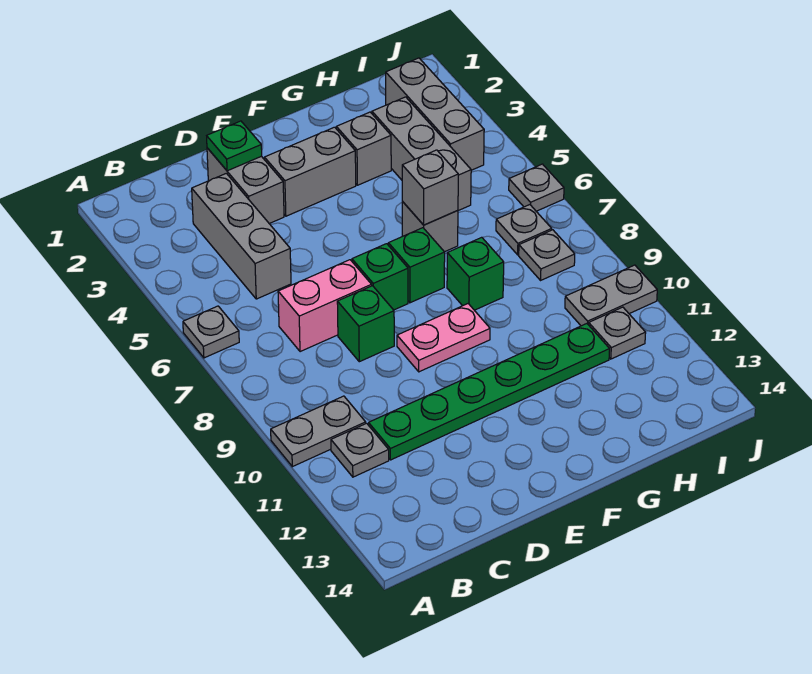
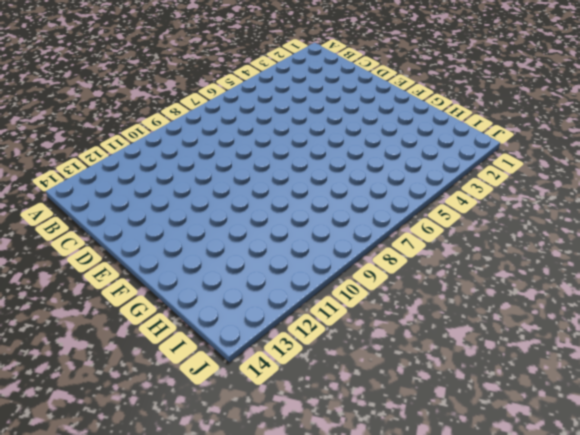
none -> grey plate A6 level 1
none -> grey plate A10:B10 level 1
none -> grey plate B11 level 1

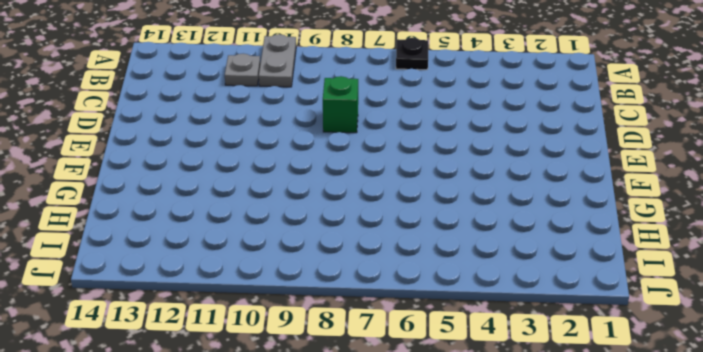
black plate A6 level 1 -> grey plate A6 level 1
none -> grey brick C3:C5 level 1
none -> pink brick C7:D7 level 1
none -> green plate C11:H11 level 1

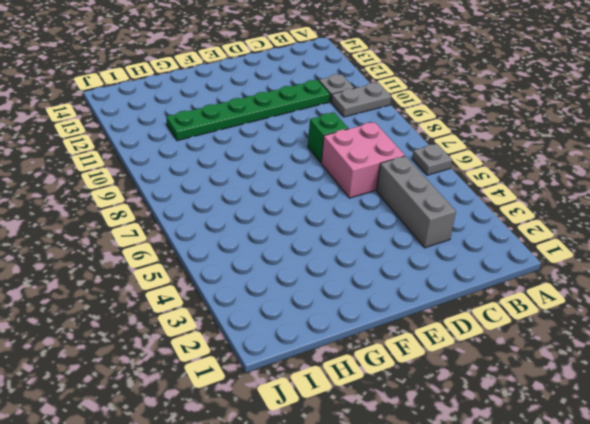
pink brick C6:D7 level 1 -> pink brick C7:D7 level 1
none -> grey brick D2:D3 level 1
none -> grey brick E3:F3 level 1
none -> green brick E7 level 1

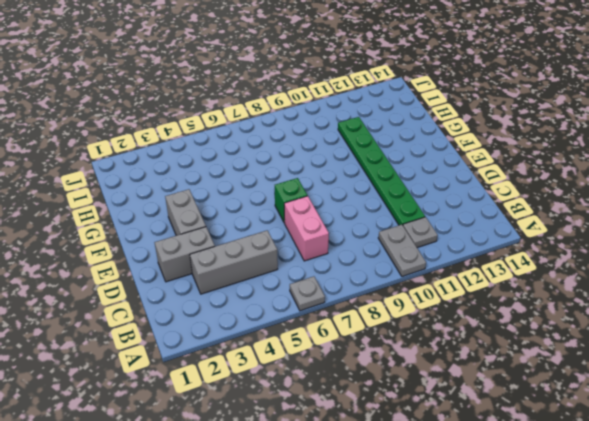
none -> green brick D8 level 1
none -> pink plate E9:F9 level 1
none -> green brick F7 level 1

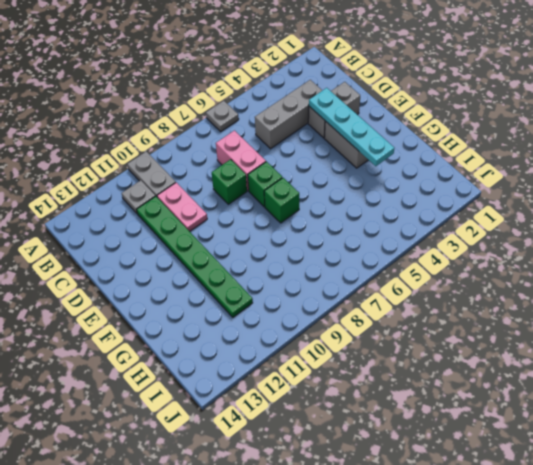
pink plate C10:D10 level 1 -> pink plate E9:F9 level 1
cyan plate D3:G3 level 2 -> none
none -> grey brick G3 level 1
none -> grey brick G6 level 1
none -> green brick G8 level 1

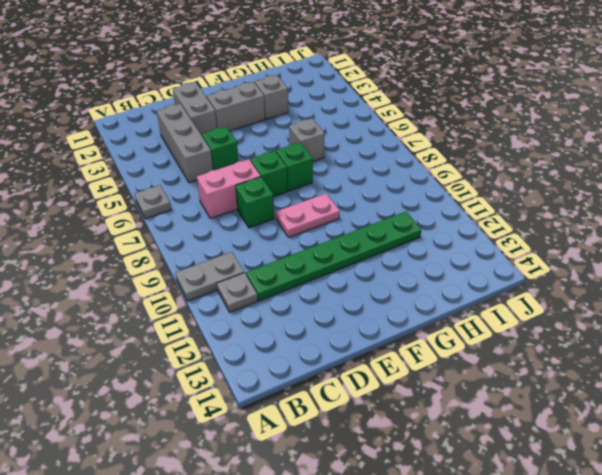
green brick D5 level 1 -> green brick G8 level 1
none -> grey brick H3:H5 level 1
none -> grey brick I2:I4 level 1
none -> grey plate I7 level 1

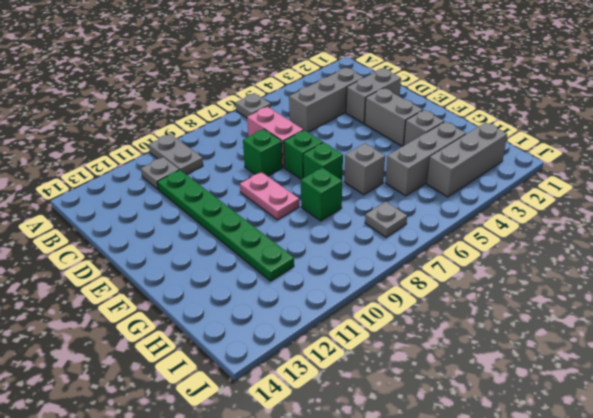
none -> grey plate I8 level 1
none -> grey plate I10:J10 level 1
none -> grey plate I11 level 1

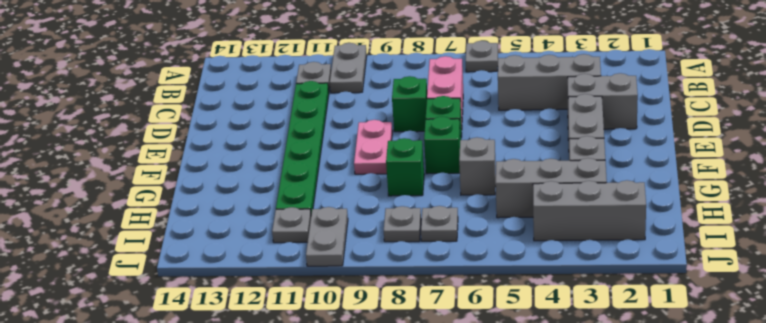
none -> grey plate J6 level 1
none -> green plate D2 level 2
none -> grey brick G6 level 2

